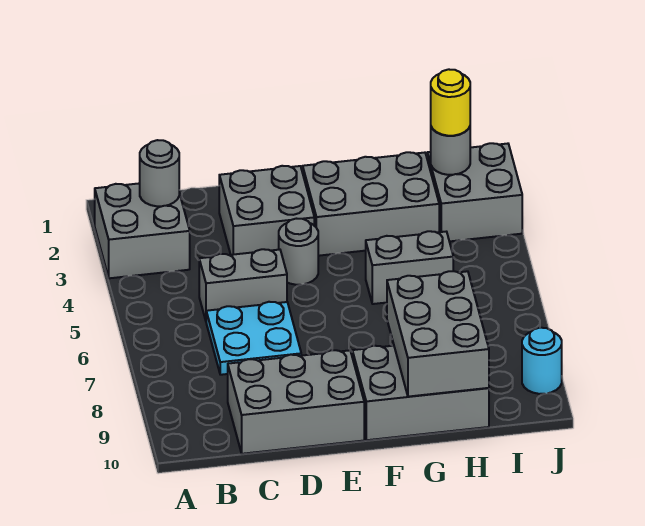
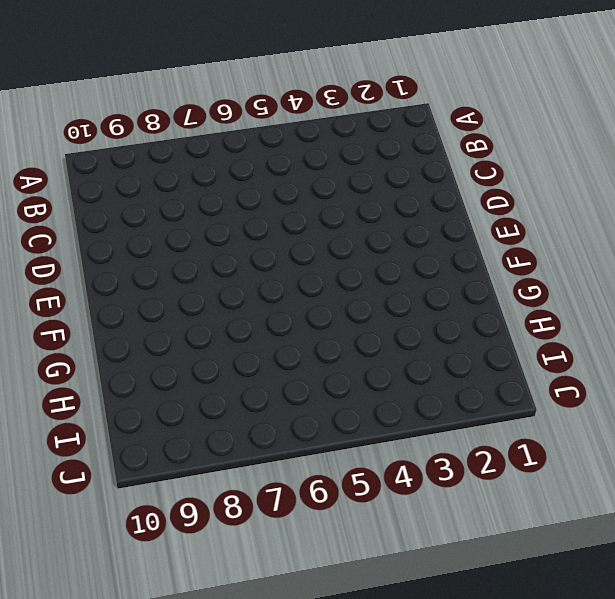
none -> grey brick A2:B3 level 1
none -> grey brick C5:D5 level 1
none -> cyan plate C6:D7 level 1

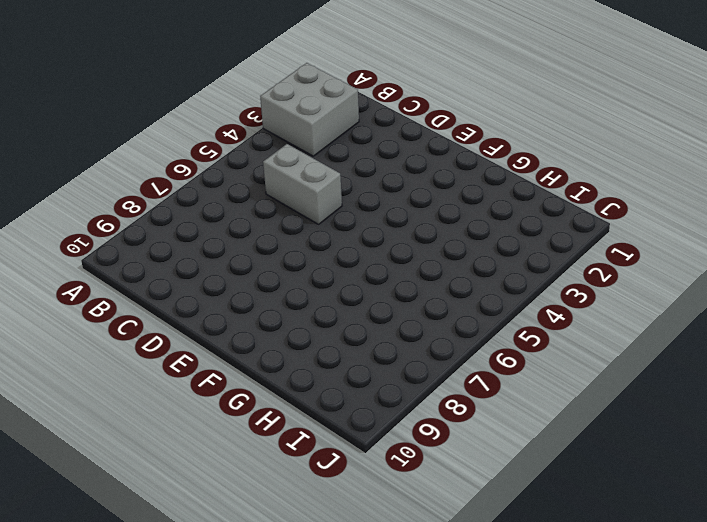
none -> cyan plate C6:D7 level 1
none -> grey brick C9:E10 level 1
none -> grey brick D2:E3 level 1

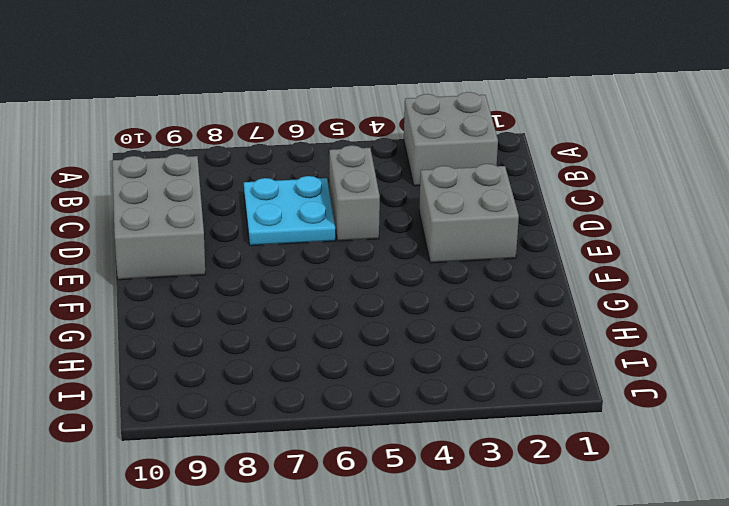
none -> grey round brick E4 level 1
none -> grey brick F2:H3 level 1
none -> grey brick F9:H10 level 1

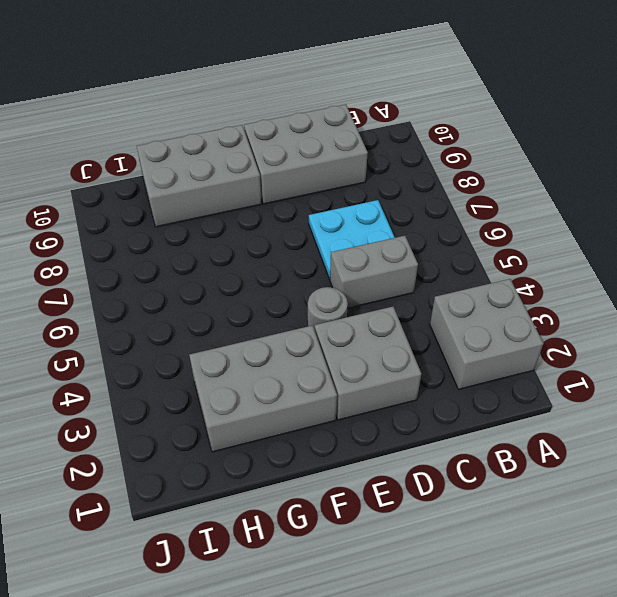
none -> grey brick G5:H5 level 1
none -> grey brick I2:J3 level 1
none -> cyan round brick J9 level 1

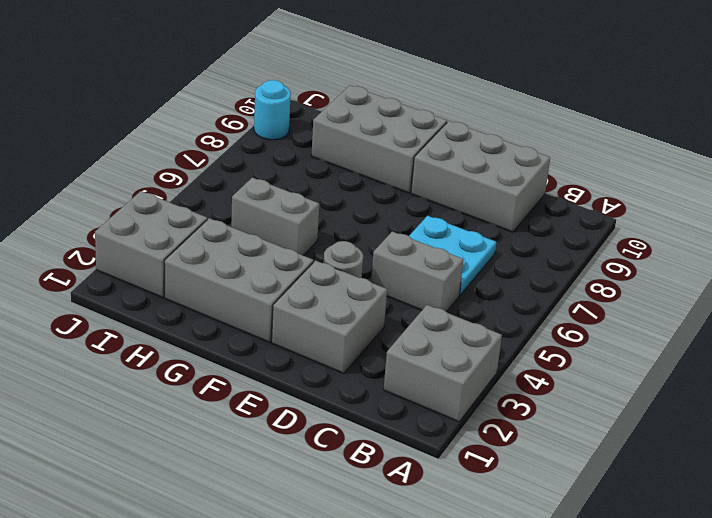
none -> grey round brick B2 level 2
none -> grey brick G8:H10 level 2
none -> grey round brick I2 level 2

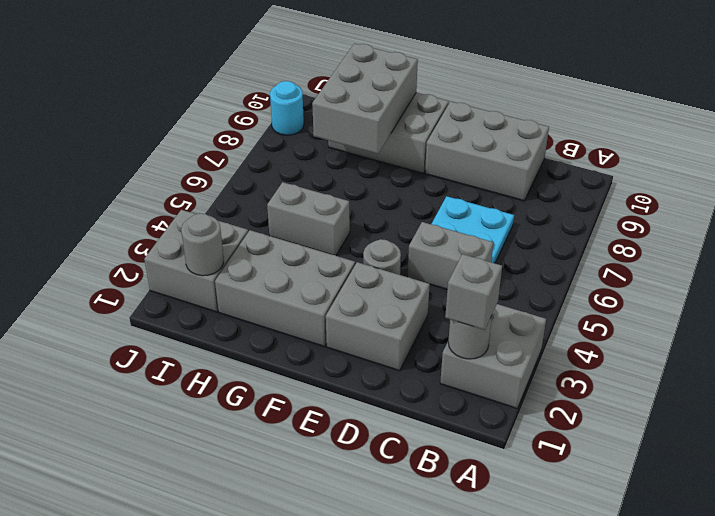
grey brick B2 level 3 -> none
none -> yellow round brick I2 level 3

